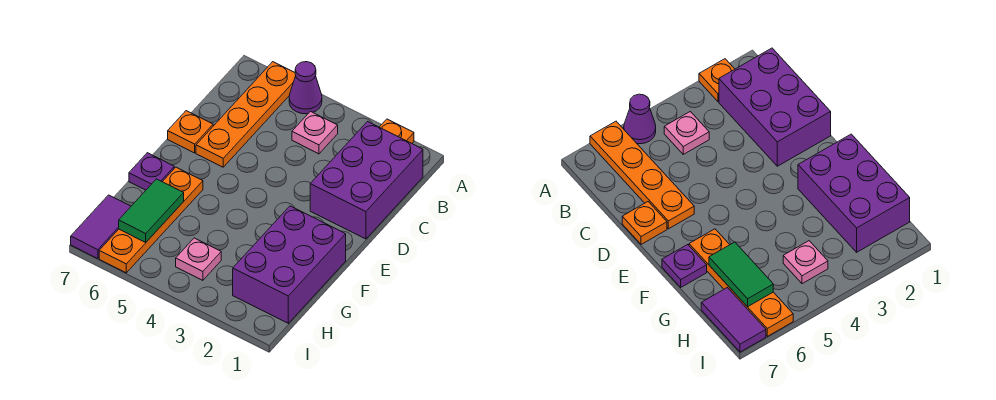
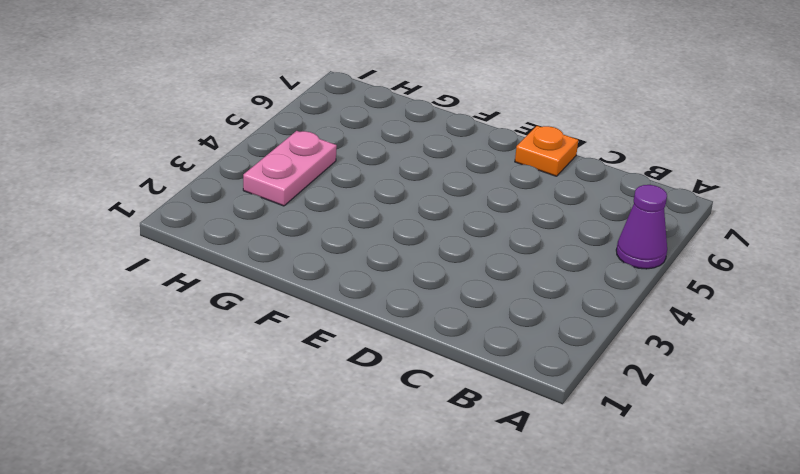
pink plate H3:H4 level 1 -> pink plate H4 level 1
none -> orange plate A2 level 1
none -> orange plate A6:D6 level 1
none -> purple brick B1:D2 level 1

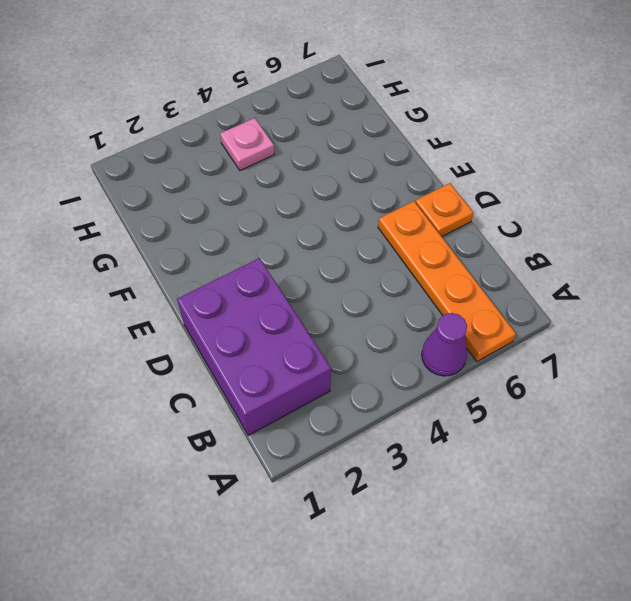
none -> orange plate A2 level 1
none -> pink plate B4 level 1
none -> purple brick F1:H2 level 1

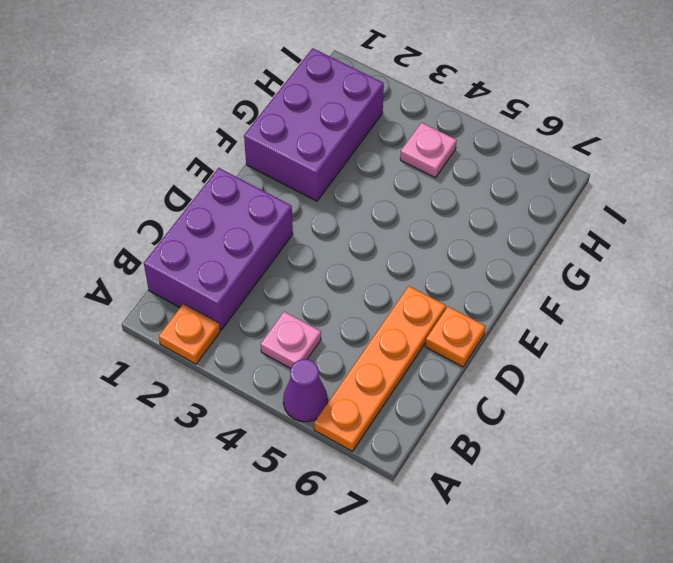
none -> orange plate F6:I6 level 1
none -> purple plate F7 level 1
none -> purple tile H7:I7 level 1

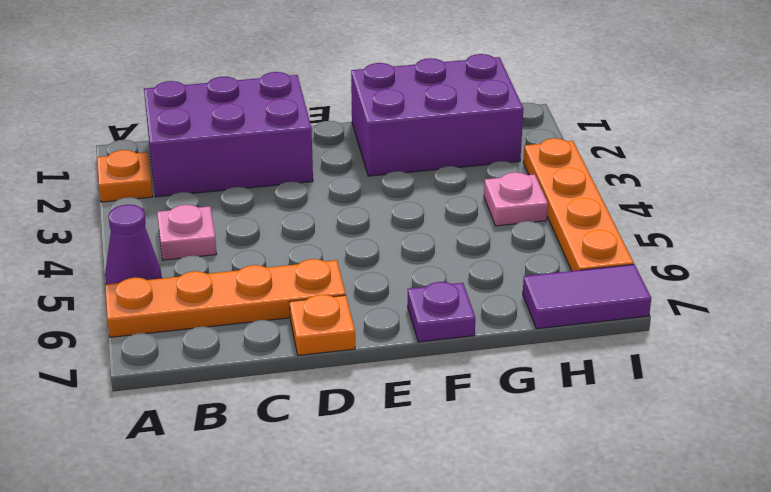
orange plate I3:I6 level 1 -> orange plate F6:I6 level 1
none -> green tile G6:H6 level 2

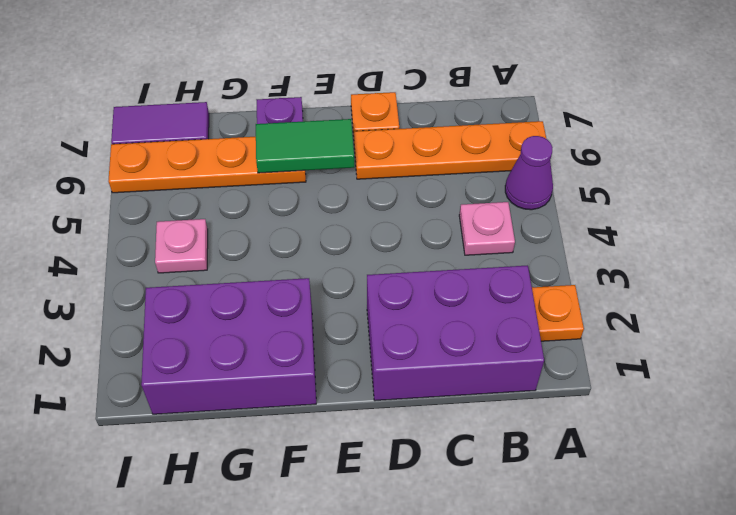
green tile E6:F6 level 2 -> green tile G6:H6 level 2

